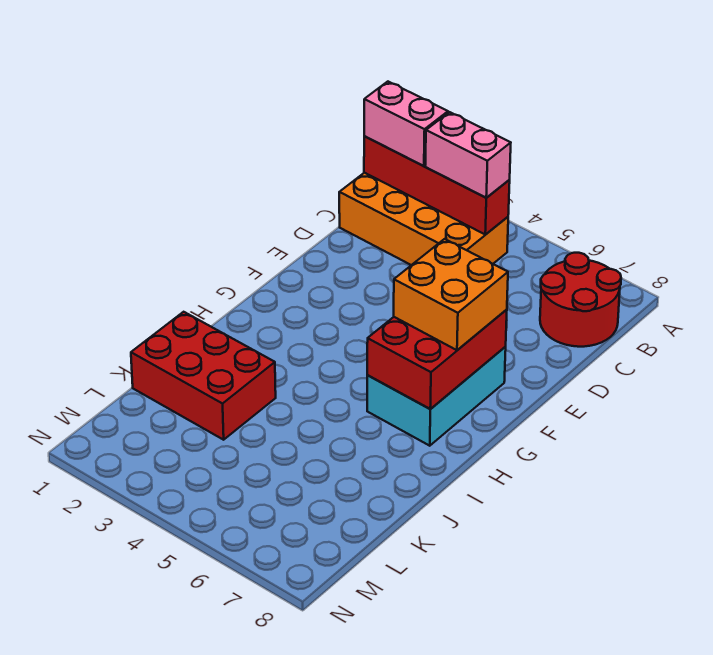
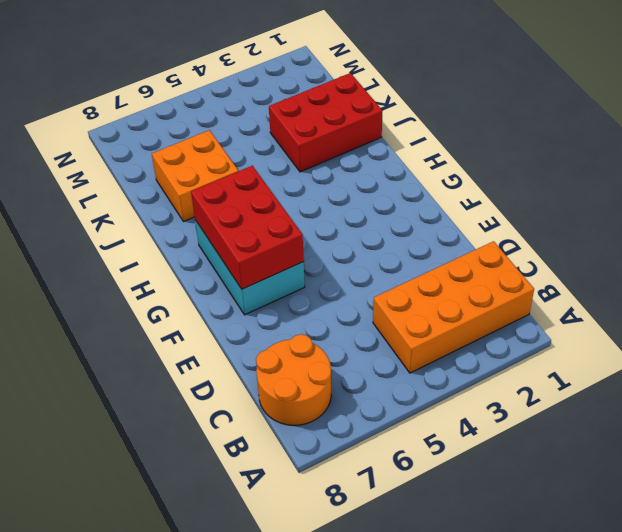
orange round brick B7:C8 level 1 -> red round brick B7:C8 level 1
orange brick J6:K7 level 1 -> orange brick F6:G7 level 3
none -> red brick B1:B4 level 2
none -> pink brick B1:B2 level 3

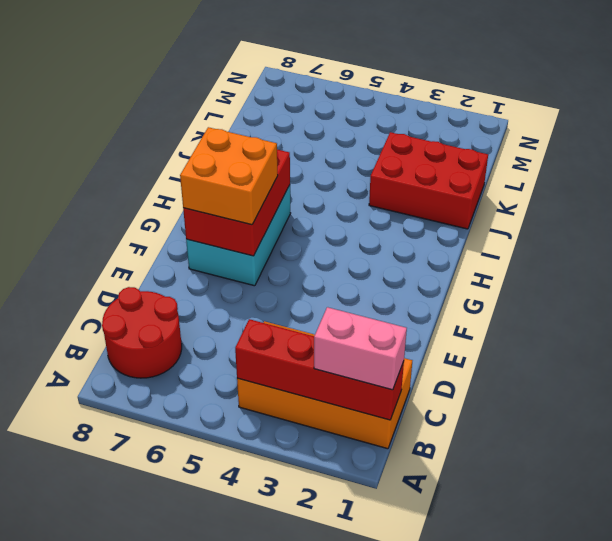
none -> pink brick B3:B4 level 3

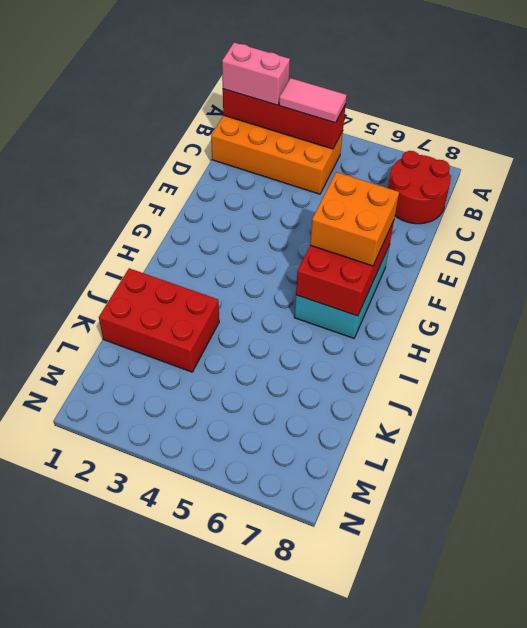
pink tile B3:B4 level 3 -> pink brick B3:B4 level 3

